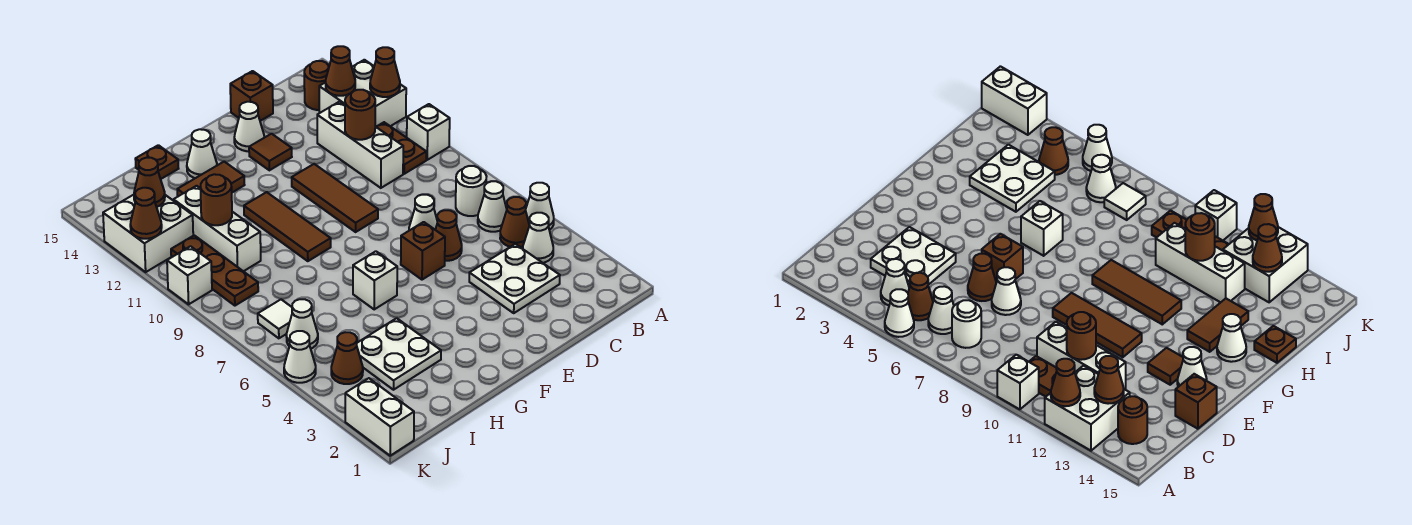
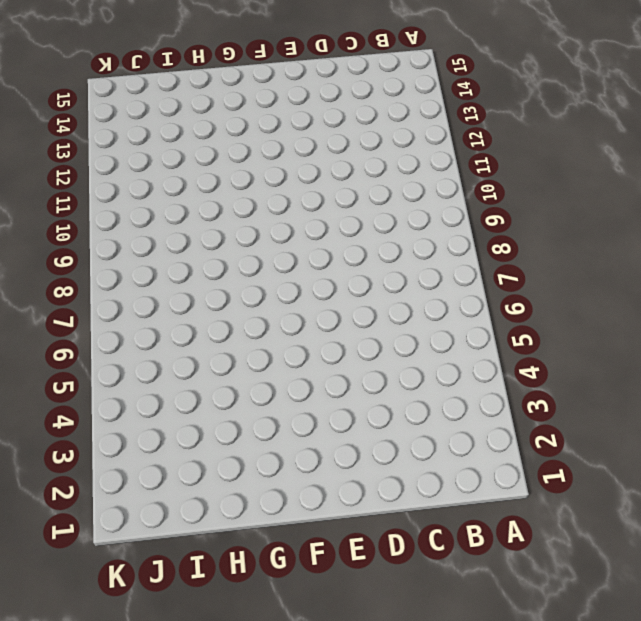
none -> white cone A5 level 1
none -> white brick A10 level 1
none -> white brick A12:B13 level 1
none -> white cone B4 level 1

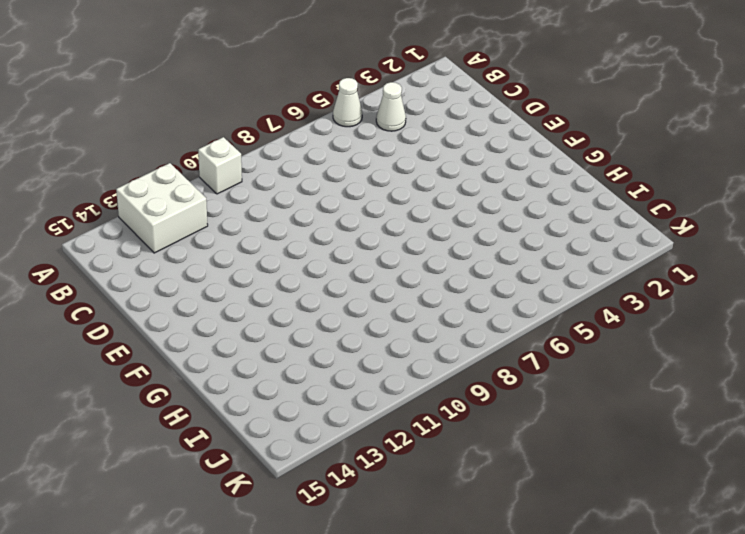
none -> brown cone B5 level 1
none -> white cone B6 level 1
none -> white round brick B7 level 1
none -> brown plate B10:B11 level 1

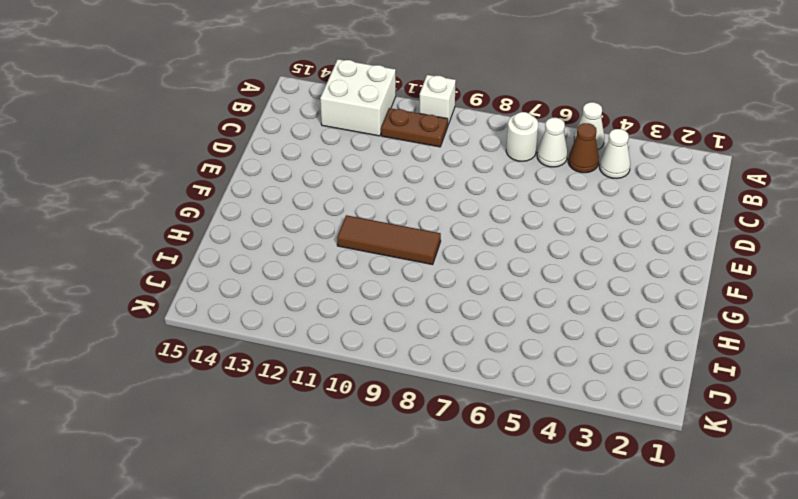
none -> brown round brick B14 level 1
none -> white plate C3:D4 level 1
none -> white brick C10:C12 level 1
none -> brown cone D6 level 1

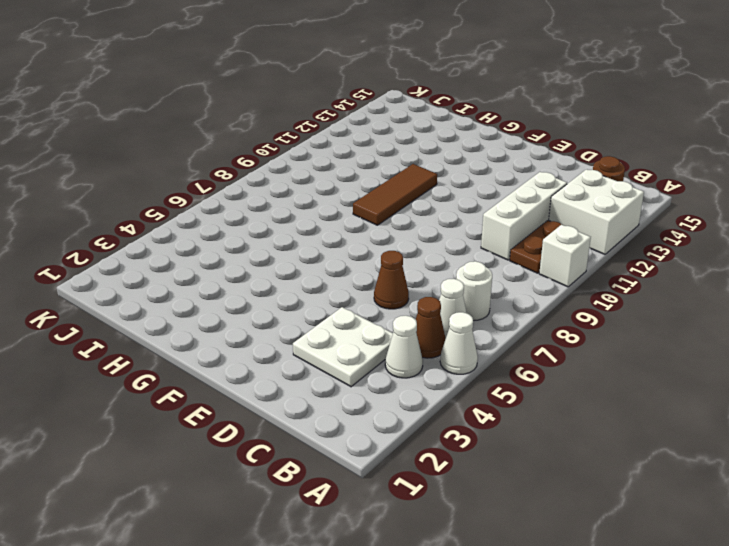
none -> white cone D7 level 1
none -> brown brick D15 level 1
none -> brown brick E6 level 1
none -> brown tile E9:E11 level 1

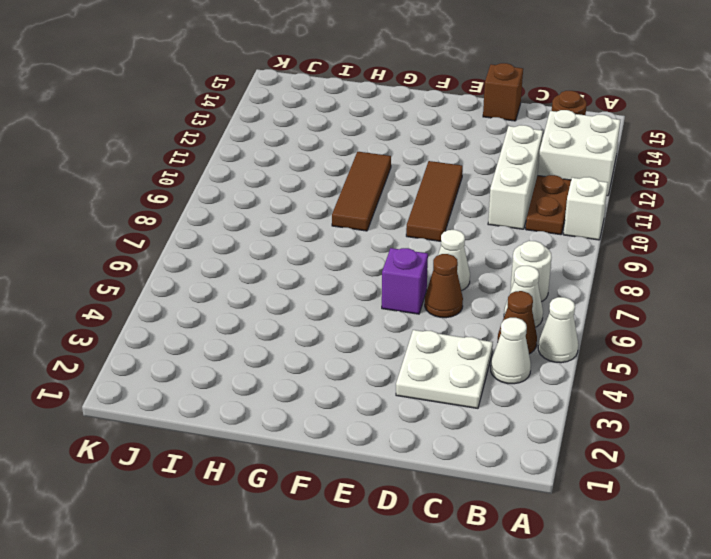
purple brick E6 level 1 -> brown brick E6 level 1
none -> brown tile E13 level 1
none -> white cone E14 level 1
none -> white brick G6 level 1
none -> brown tile G13:H13 level 1

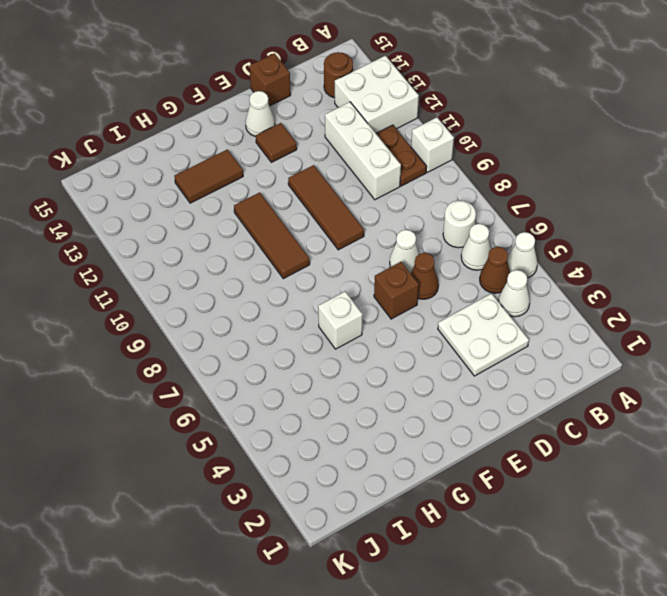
none -> white cone G14 level 1
none -> white plate H3:I4 level 1
none -> brown plate H15 level 1
none -> white brick I10:I12 level 1

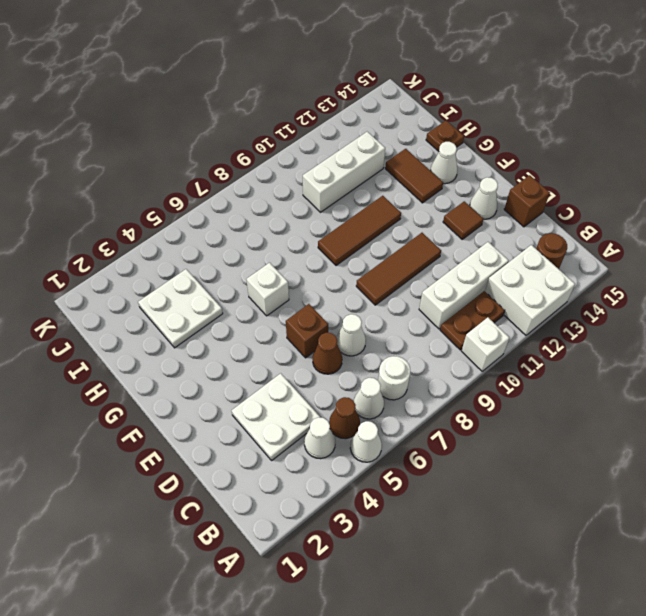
none -> brown cone J4 level 1
none -> white cone J6 level 1
none -> white tile J7 level 1
none -> brown plate J9:J11 level 1

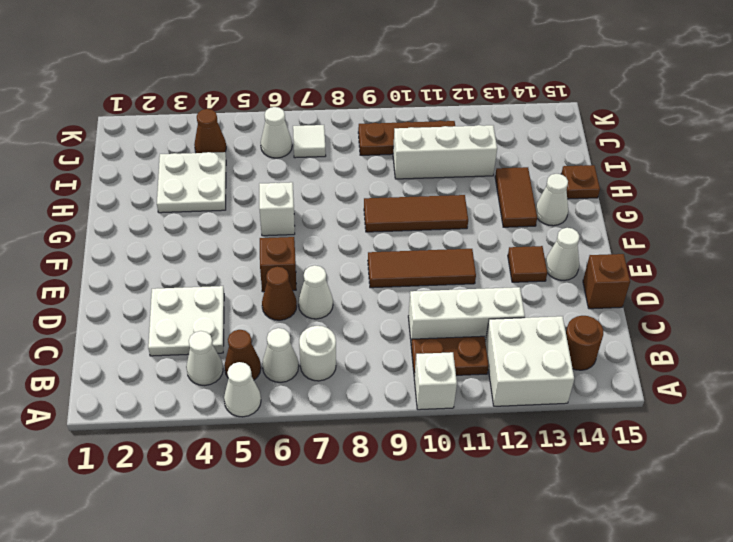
none -> white brick J12:K13 level 1
none -> white brick K1:K2 level 1
none -> white cone K5 level 1
none -> white brick K10 level 1

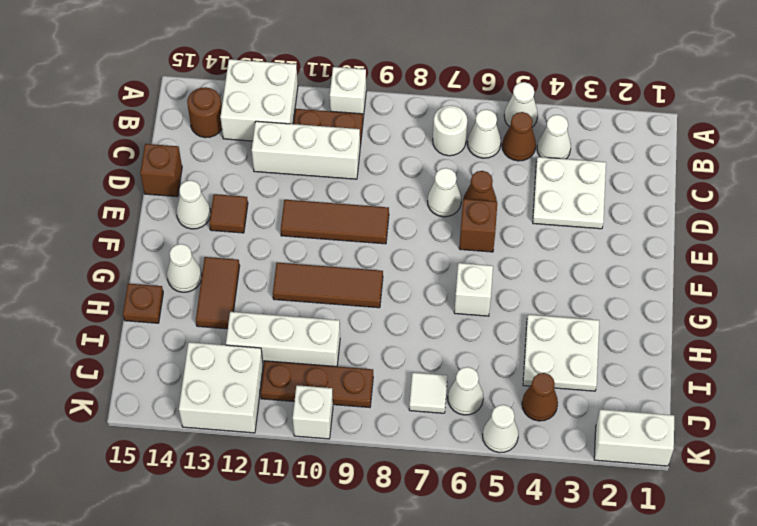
none -> brown cone A12 level 2
none -> brown cone B13 level 2
none -> brown round brick C11 level 2
none -> brown round brick I11 level 2

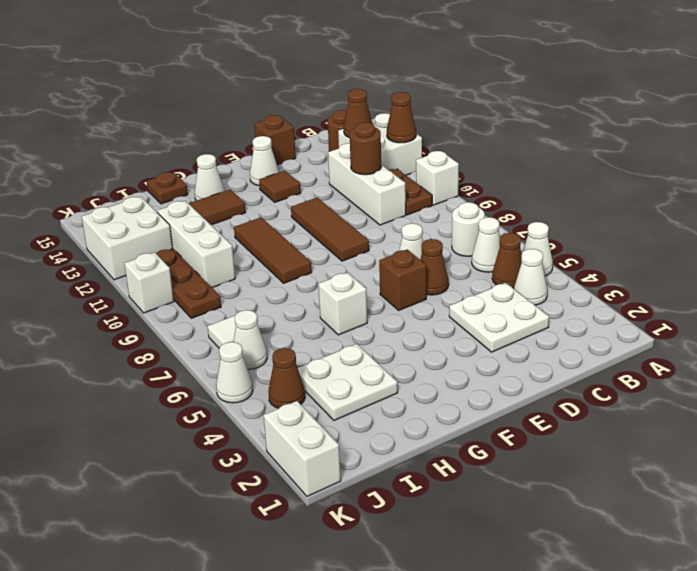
none -> brown round brick I11 level 2
none -> brown cone J13 level 2
none -> brown cone K12 level 2

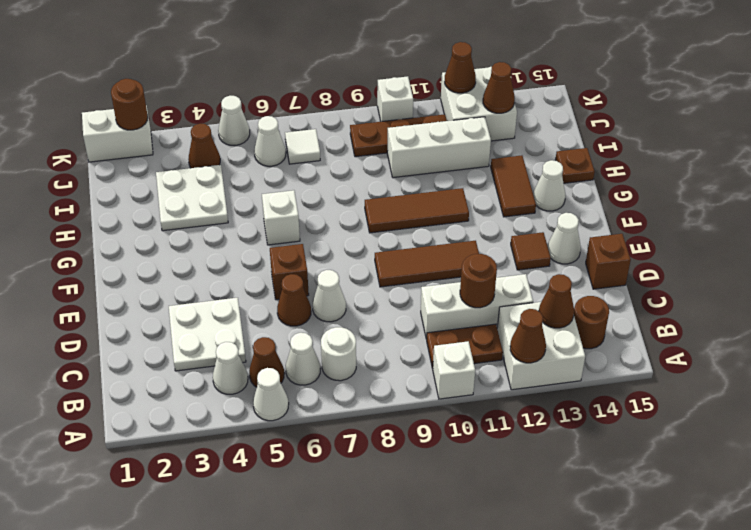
brown round brick K2 level 2 -> brown round brick I11 level 2

